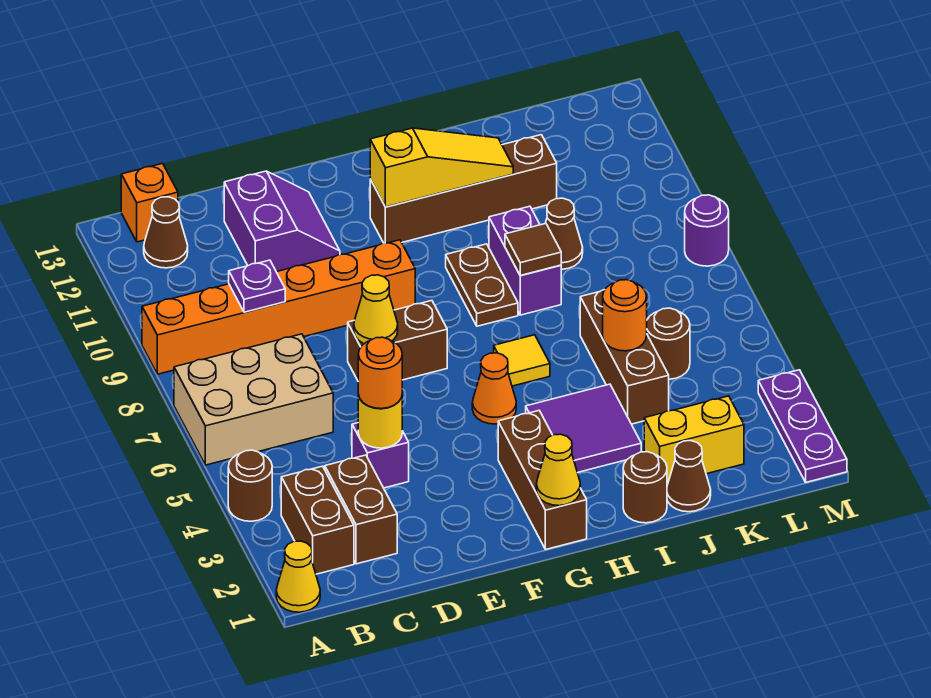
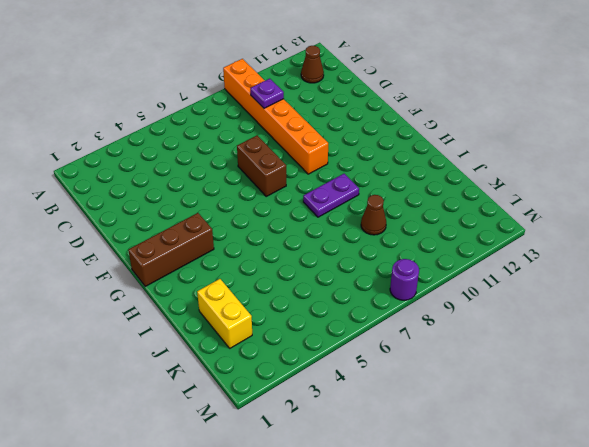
purple plate H8:H9 level 1 -> brown plate H8:H9 level 1
none -> yellow cone A1 level 1
none -> brown round brick A4 level 1
none -> tan brick A6:C7 level 1
none -> brown brick B2:B3 level 1

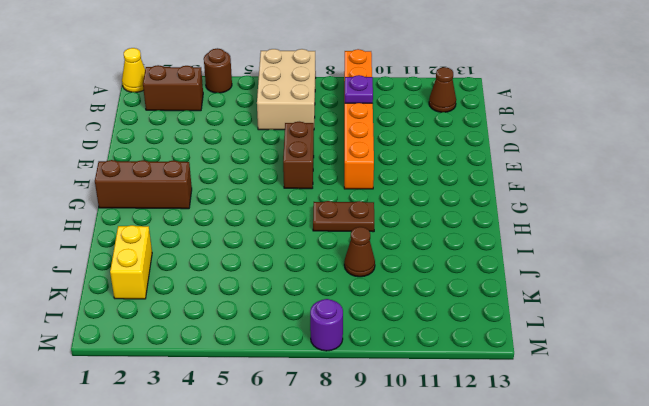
none -> orange brick B13 level 1
none -> brown brick C2:C3 level 1
none -> purple brick D4 level 1
none -> purple slope D11:E12 level 1 top D

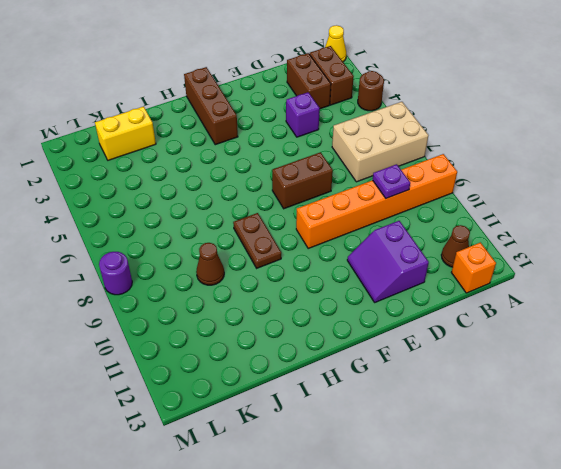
none -> orange cone G5 level 1
none -> brown brick G11:J11 level 1
none -> purple tile H3:I4 level 1
none -> yellow tile H6 level 1

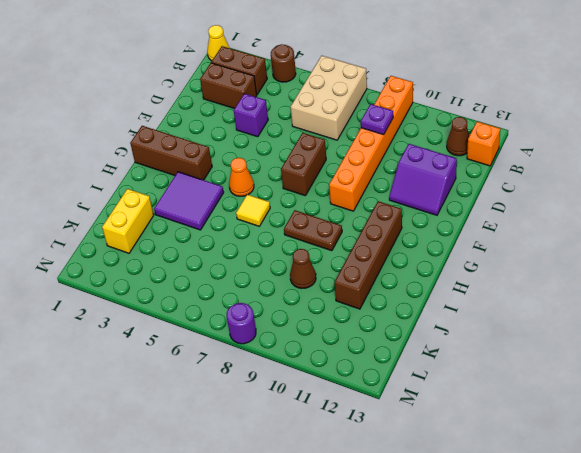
none -> brown round brick I1 level 1
none -> purple brick I8:I9 level 1
none -> brown cone J1 level 1
none -> brown brick J4:J6 level 1

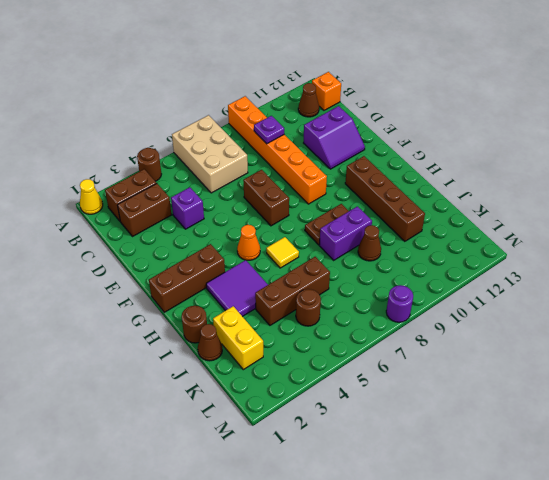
none -> purple plate M1:M3 level 1
none -> yellow round brick D4 level 2
none -> yellow cone E7 level 2
none -> yellow cone G1 level 2

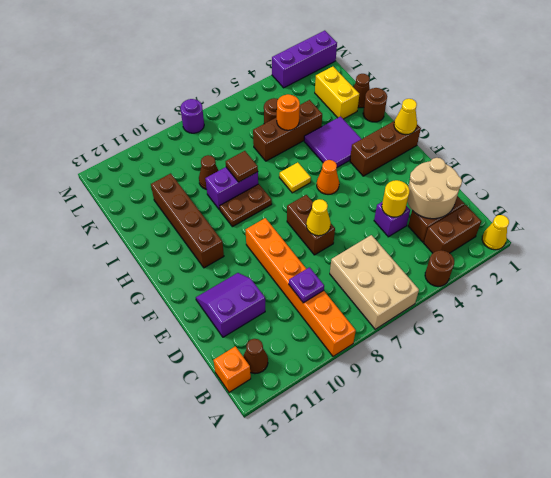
tan round brick C2:D3 level 2 -> none
purple brick M1:M3 level 1 -> purple plate M1:M3 level 1
none -> yellow slope G11:I11 level 2 top G
none -> orange round brick D4 level 3

